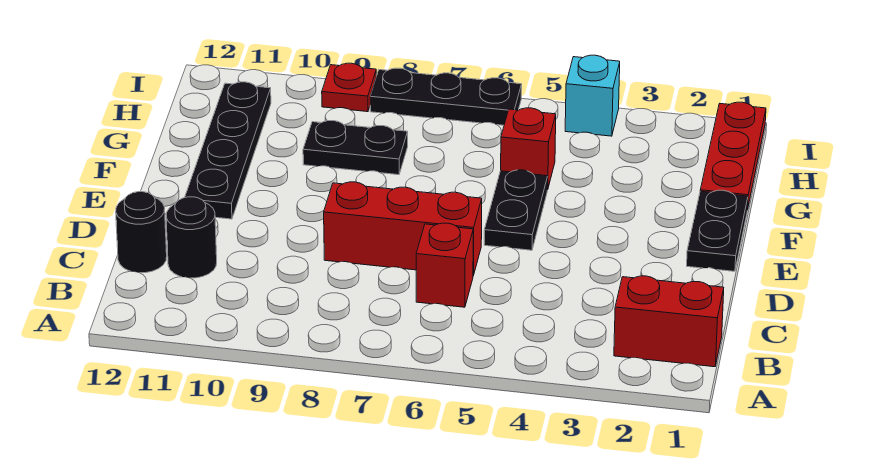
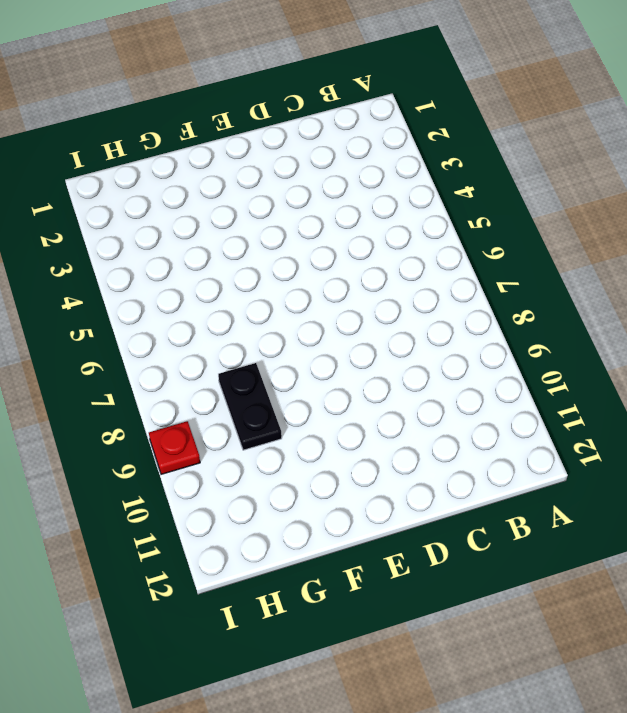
none -> red brick B1:B2 level 1
none -> red brick C6 level 1
none -> black round brick C11 level 1

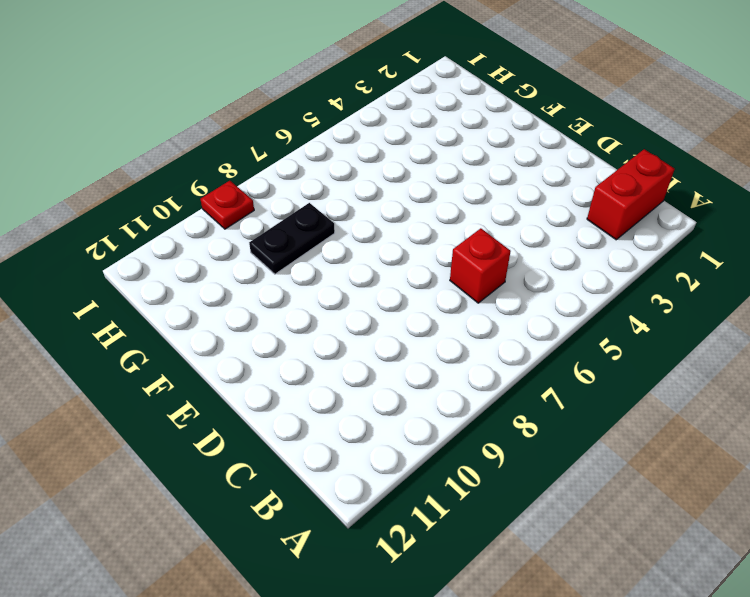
none -> black round brick C11 level 1
none -> black round brick C12 level 1
none -> red brick D6:D8 level 1

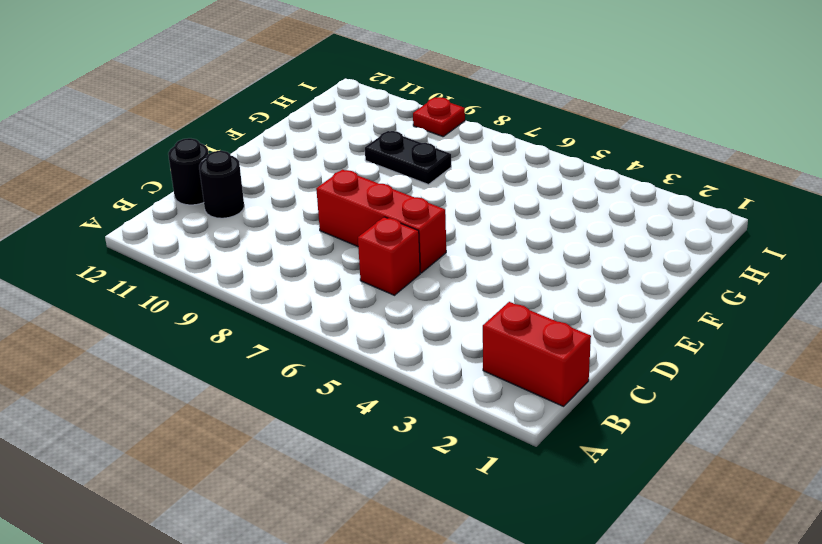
none -> black plate E1:F1 level 1
none -> black plate E5:F5 level 1
none -> black plate E11:H11 level 1

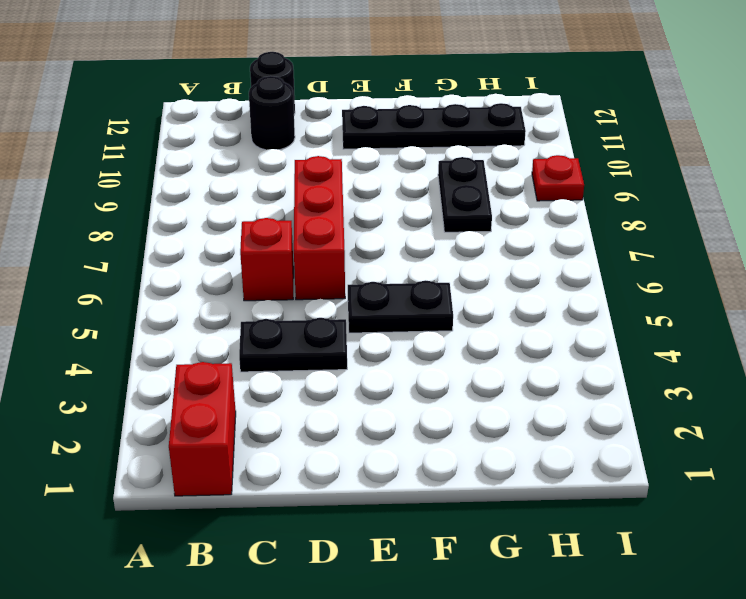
black plate C4:D4 level 1 -> black plate E1:F1 level 1
none -> red plate G1:I1 level 1
none -> red brick G5 level 1
none -> cyan brick I4 level 1

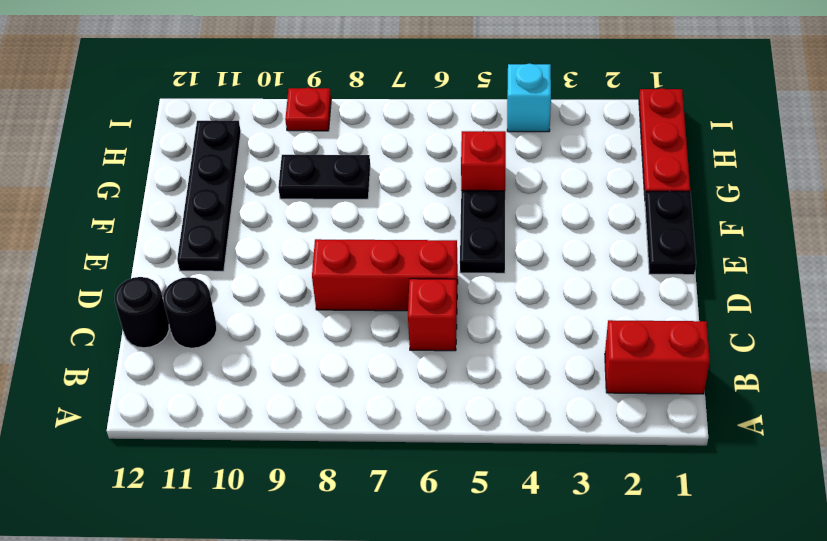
none -> black plate I6:I8 level 1

